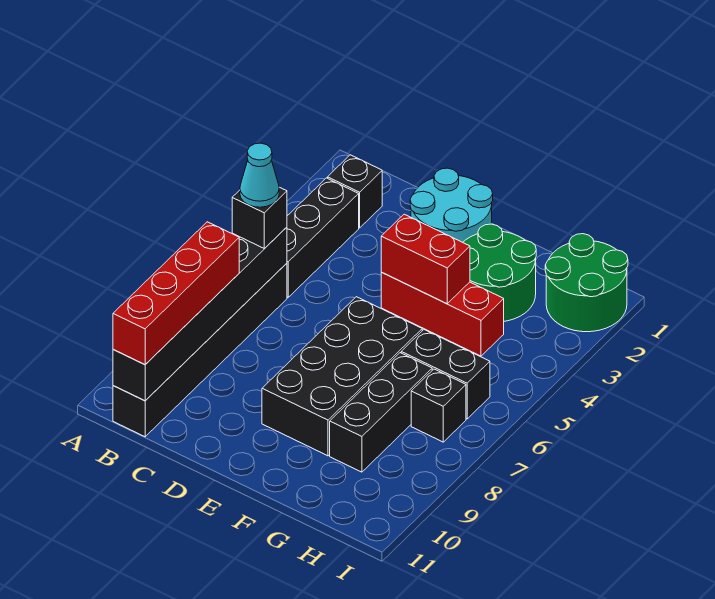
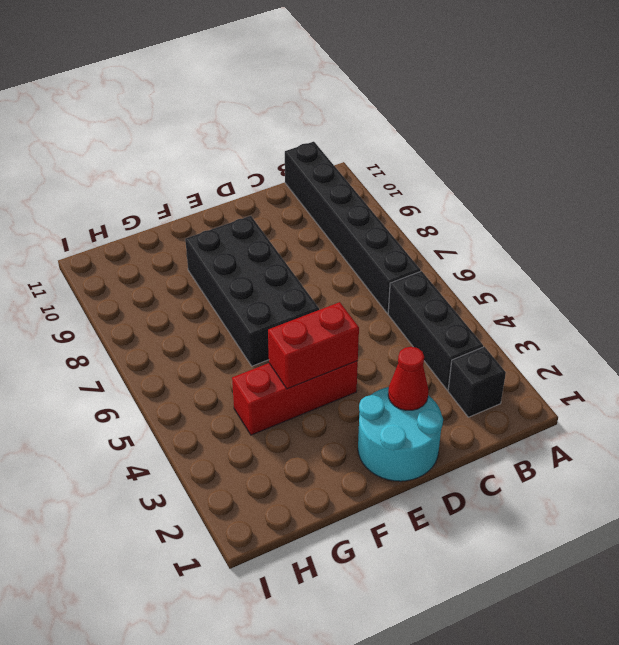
red cone D2 level 2 -> none
none -> green round brick F2:G3 level 1
none -> black brick G6:H6 level 1
none -> black brick G7:G9 level 1

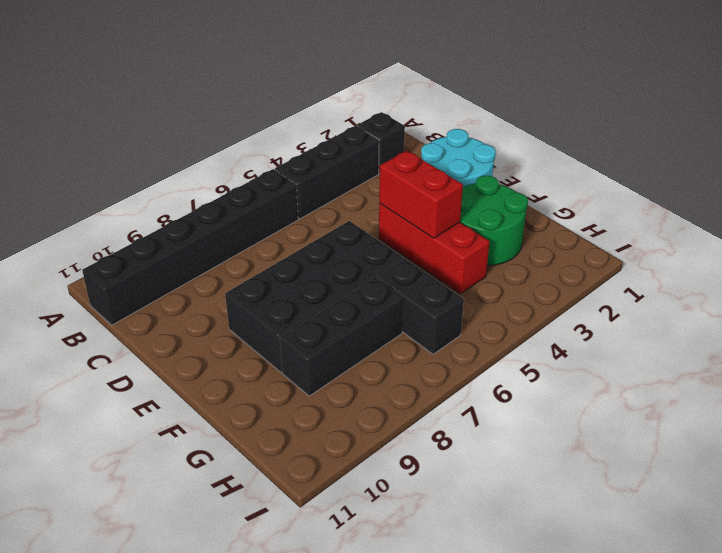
none -> green round brick H1:I2 level 1
none -> black brick H7 level 1
none -> black brick B6:B11 level 2

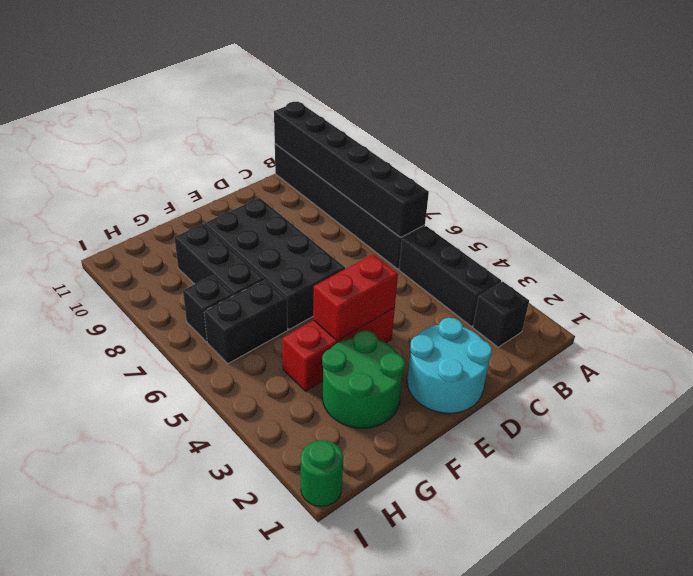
green round brick I1 level 1 -> green round brick H1:I2 level 1
none -> black brick B6 level 3
none -> red brick B8:B11 level 3
none -> cyan cone B6 level 4

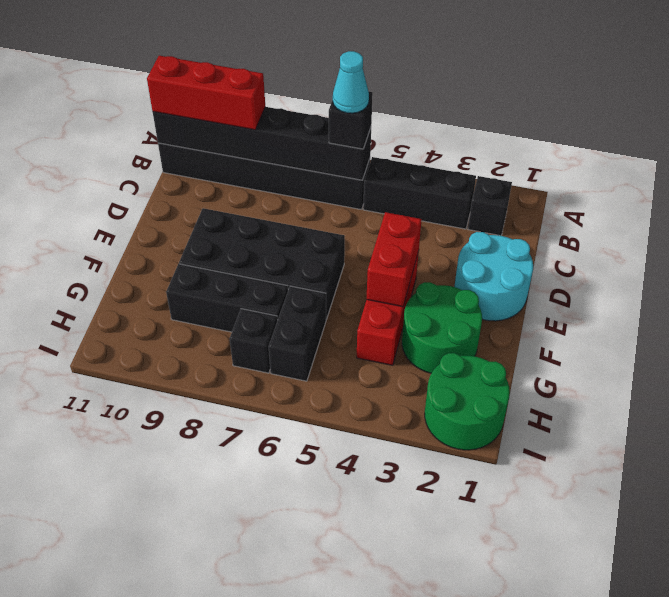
red brick B9:B11 level 3 -> red brick B8:B11 level 3

